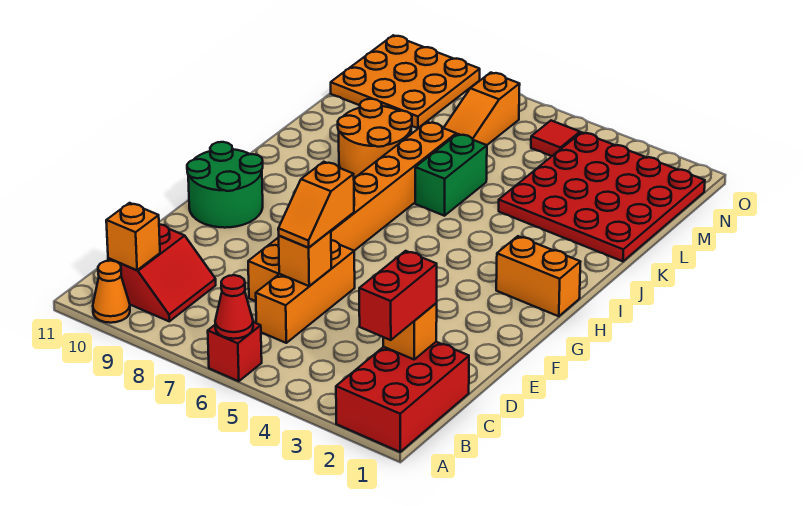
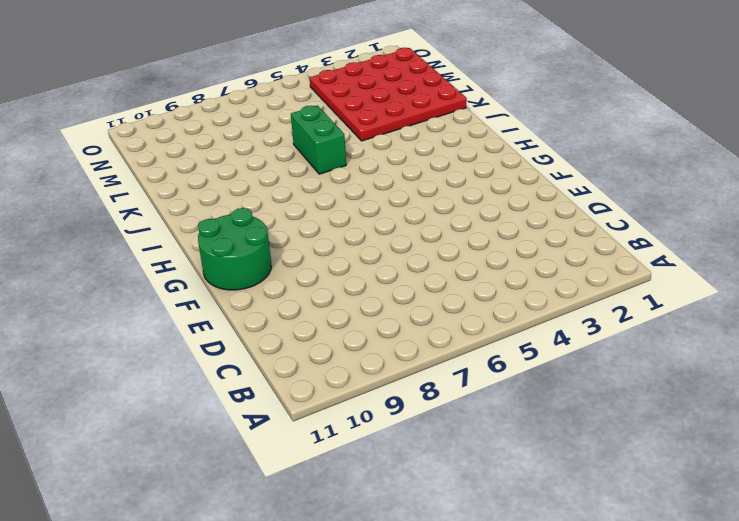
none -> red brick A1:C2 level 1
none -> red brick A6 level 1
none -> orange cone A10 level 1

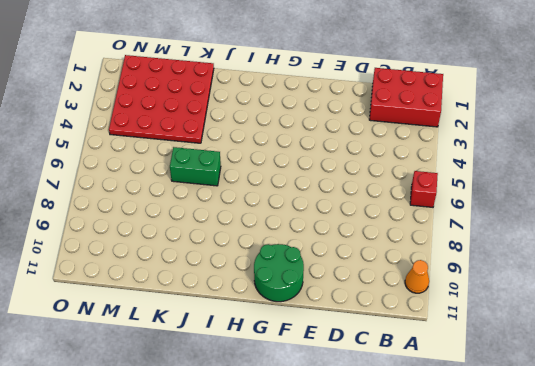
none -> red slope B9:C10 level 1 top 10
none -> orange brick C6:E6 level 1
none -> orange brick D7:K7 level 1

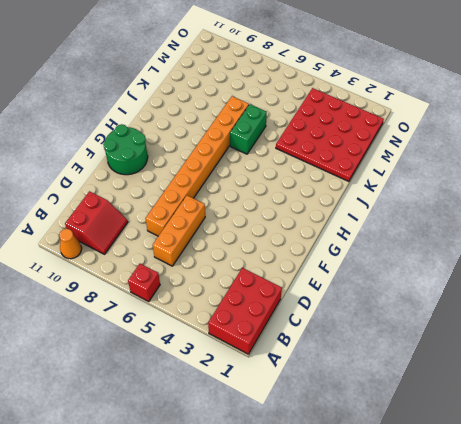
none -> orange brick H1:H2 level 1
none -> orange round brick J8:K9 level 1
none -> orange slope L7:N7 level 1 top N

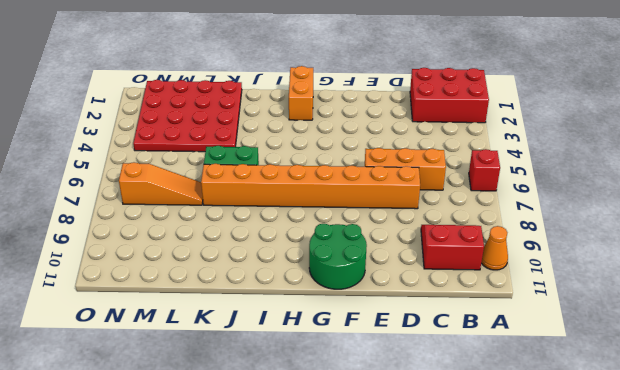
none -> orange round brick J8:K9 level 1
none -> orange plate M9:O11 level 1
none -> red tile N5 level 1

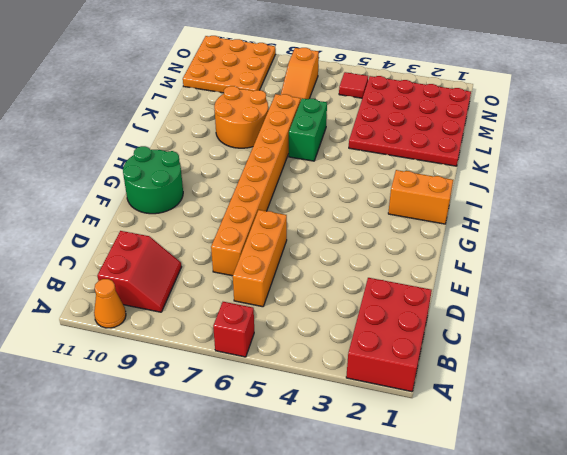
none -> red cone A6 level 2
none -> orange brick B10 level 2
none -> orange brick C2 level 2

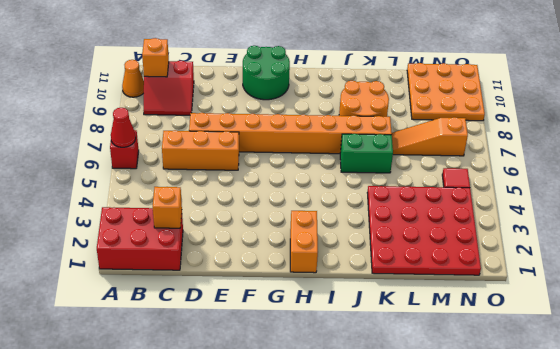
none -> orange brick D6 level 2
none -> red brick B2:C2 level 3
none -> orange slope D6:E6 level 3 top E

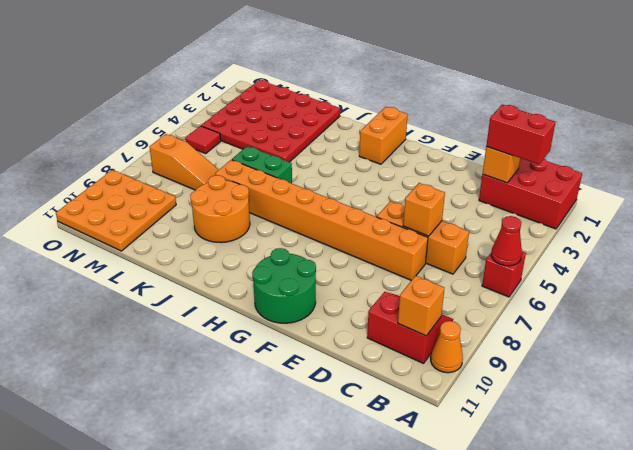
none -> orange slope D6:E6 level 3 top E

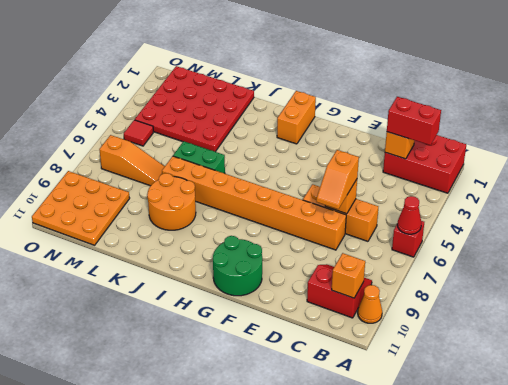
orange slope D6:D7 level 3 top 6 -> orange slope D6:E6 level 3 top E

